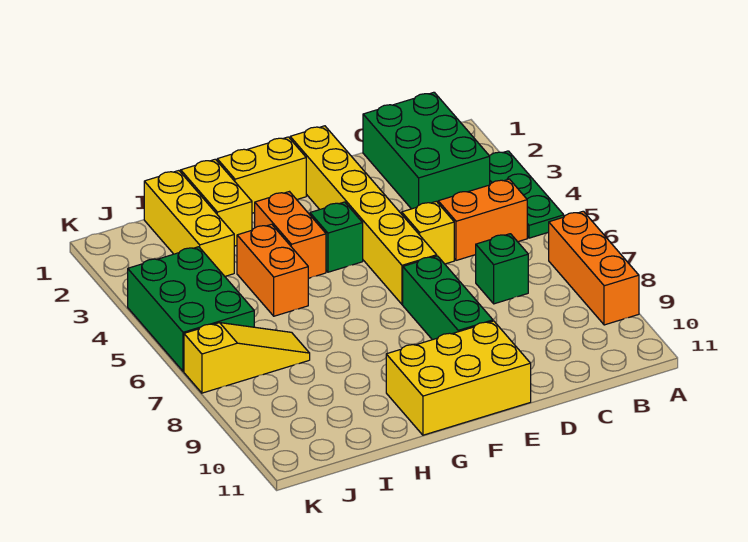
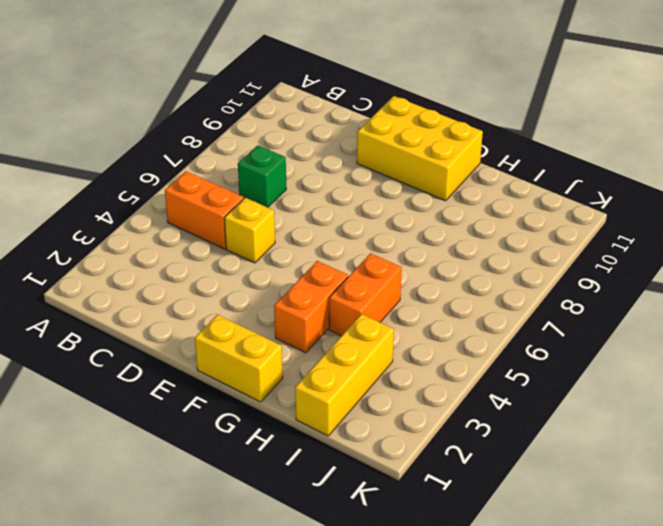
none -> green plate A3:A5 level 1
none -> orange brick A7:A9 level 1
none -> green brick B1:C3 level 1

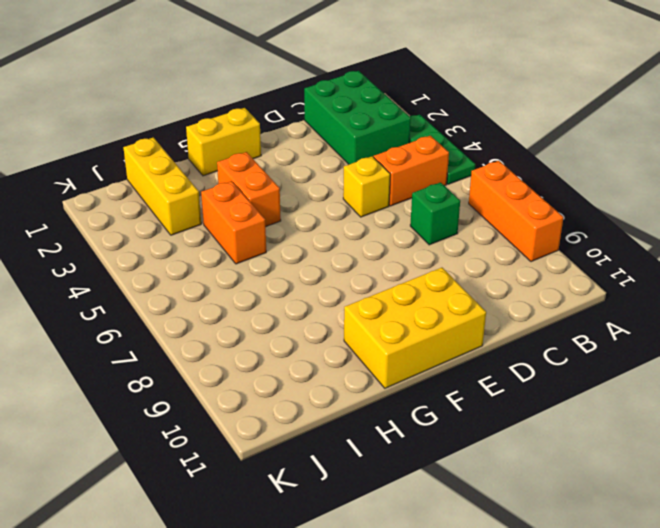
none -> yellow brick E1:E6 level 1
none -> green brick E7:E9 level 1
none -> green brick F4 level 1

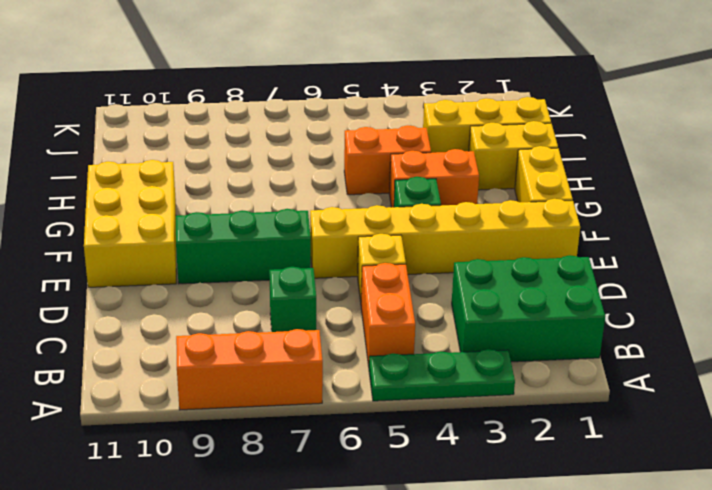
none -> yellow slope I7:K7 level 1 top K
none -> green brick J4:K6 level 1

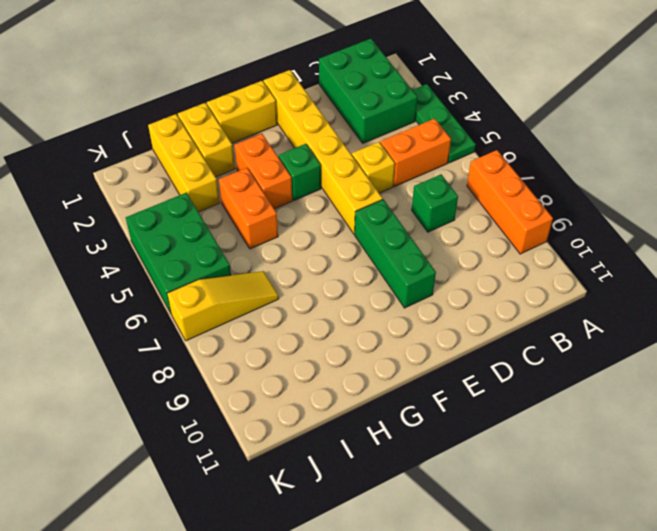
none -> yellow brick E10:G11 level 1

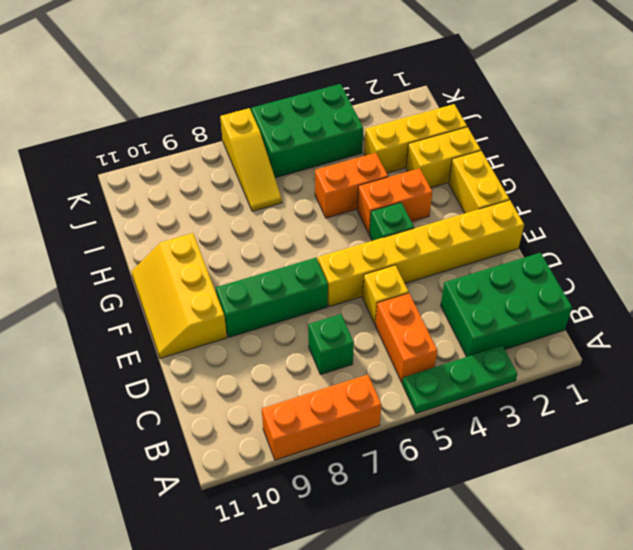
yellow slope E10:G11 level 1 top 10 -> yellow brick E10:G11 level 1

